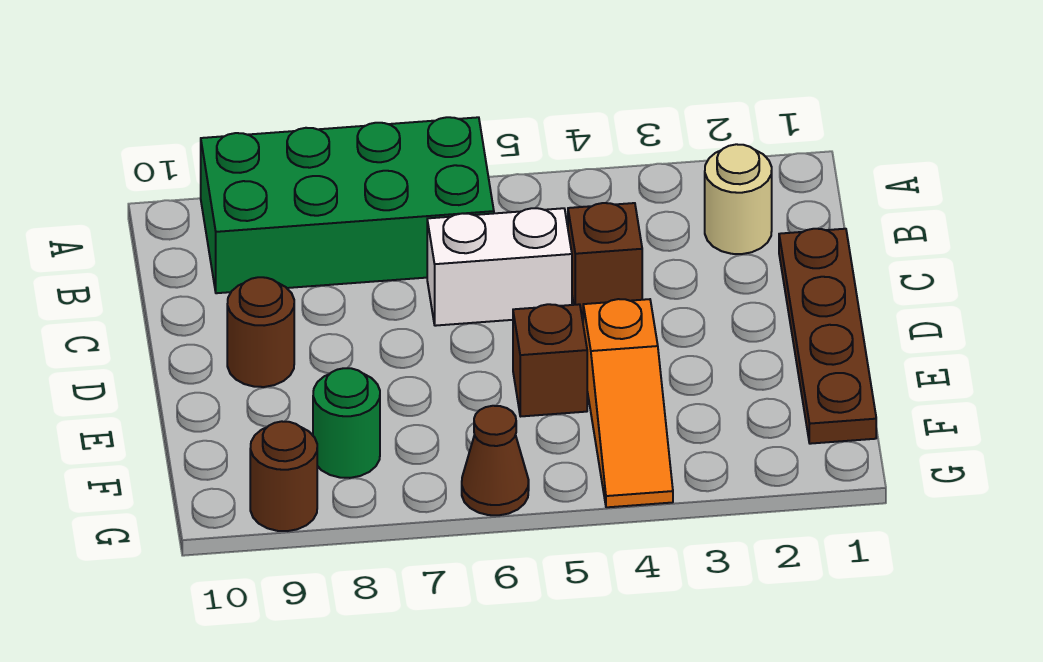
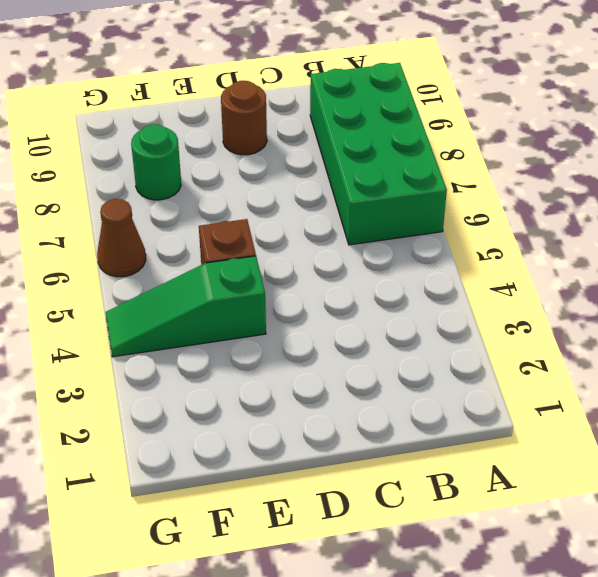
green slope E4:G4 level 1 top E -> orange slope E4:G4 level 1 top E
none -> tan round brick B2 level 1
none -> brown plate C1:F1 level 1

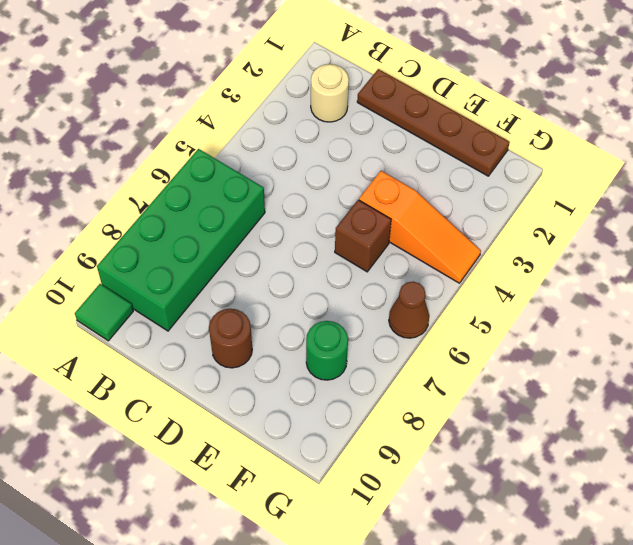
green tile A10 level 1 -> none
none -> brown brick C4 level 1
none -> white brick C5:C6 level 1

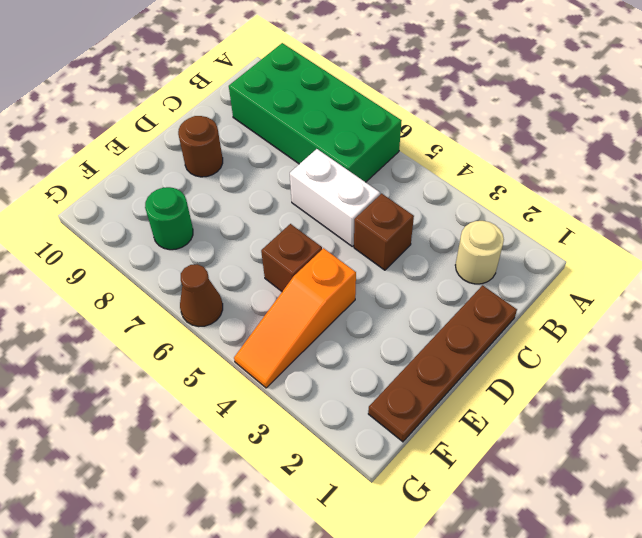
none -> brown round brick G9 level 1

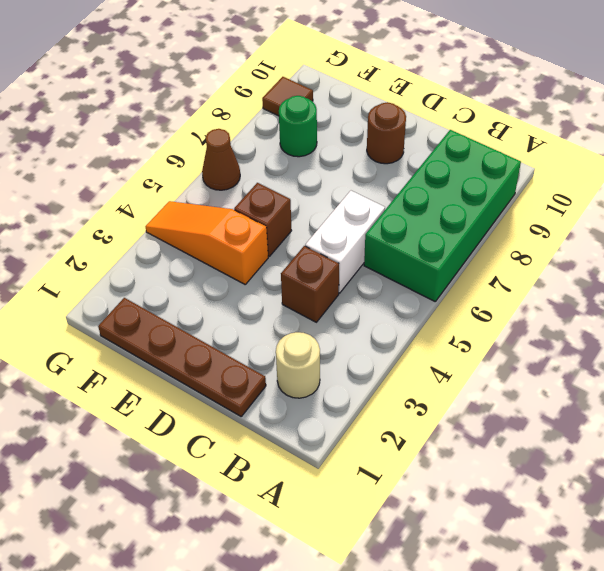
brown tile G9 level 1 -> brown round brick G9 level 1

